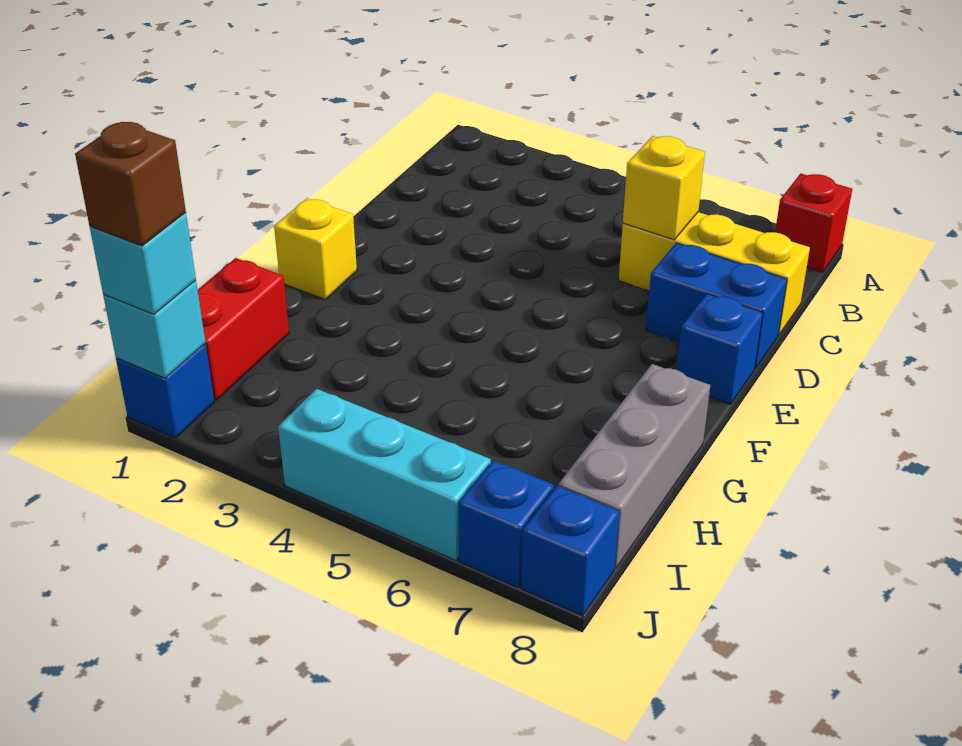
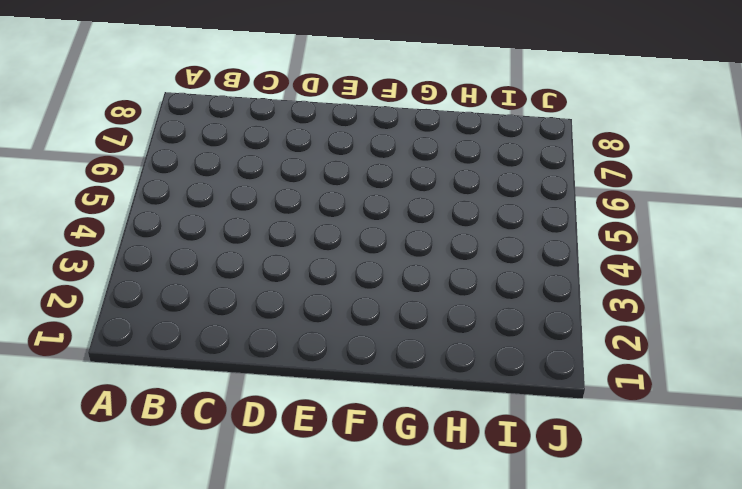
none -> red brick A8 level 1
none -> yellow brick C6:C8 level 1
none -> blue brick D7:D8 level 1

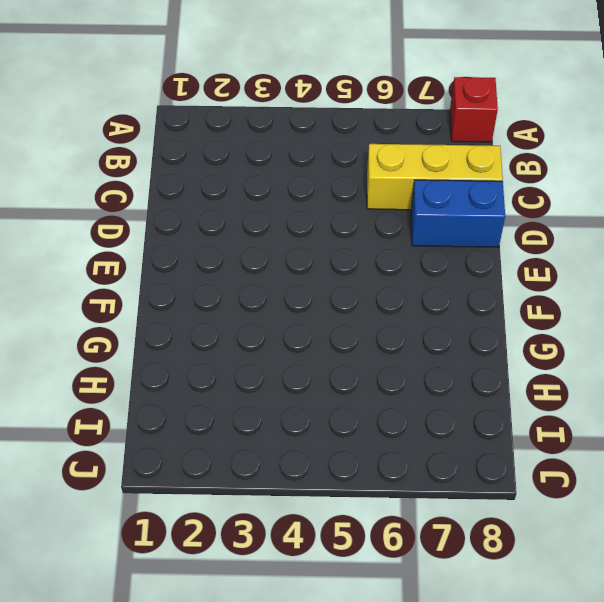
none -> blue brick E8 level 1
none -> yellow brick F1 level 1
none -> grey brick G8:I8 level 1

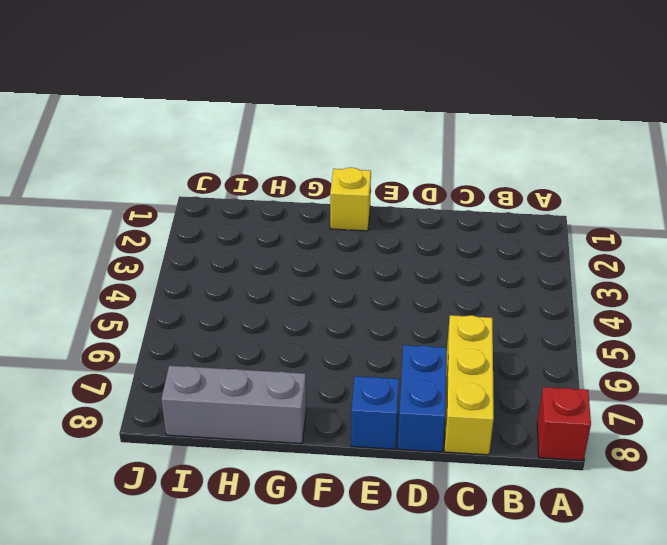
none -> red brick H1:I1 level 1
none -> blue brick J1 level 1
none -> cyan brick J4:J6 level 1

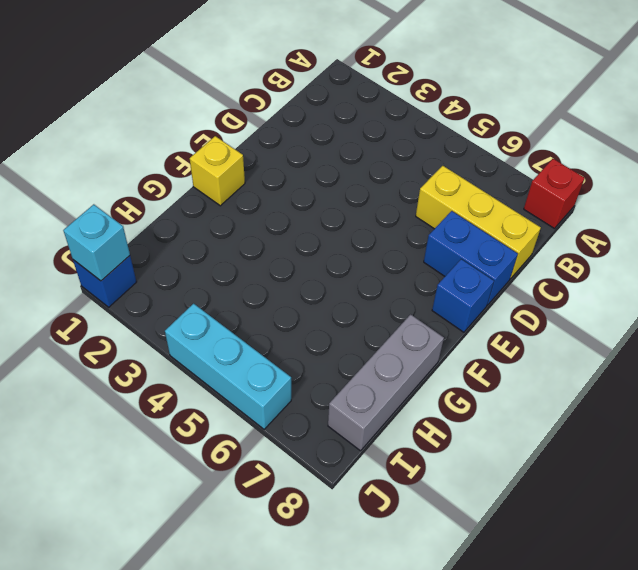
none -> red brick H1:I1 level 1
none -> blue brick J7 level 1
none -> blue brick J8 level 1

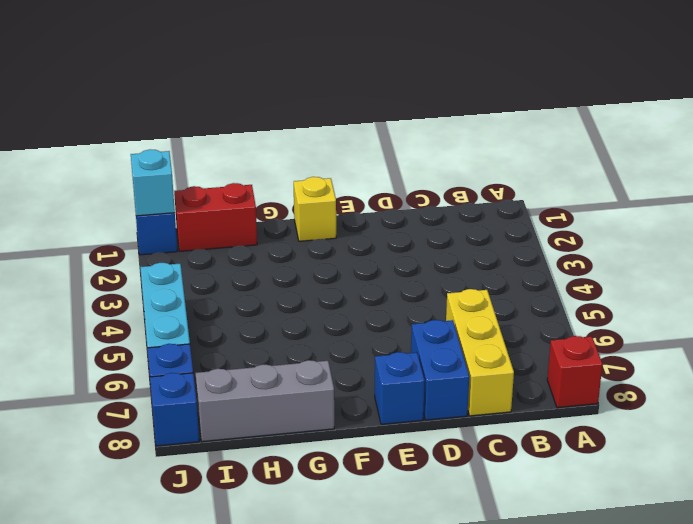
none -> yellow brick C6 level 2
none -> cyan brick J1 level 3
none -> brown brick J1 level 4

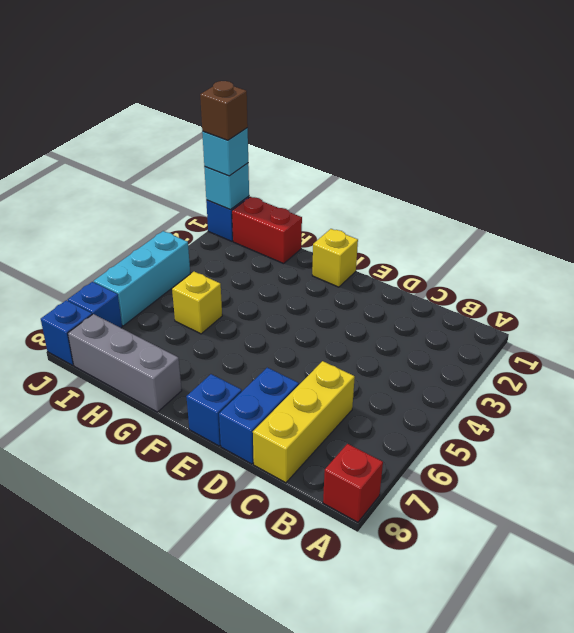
yellow brick H5 level 1 -> yellow brick C6 level 2

